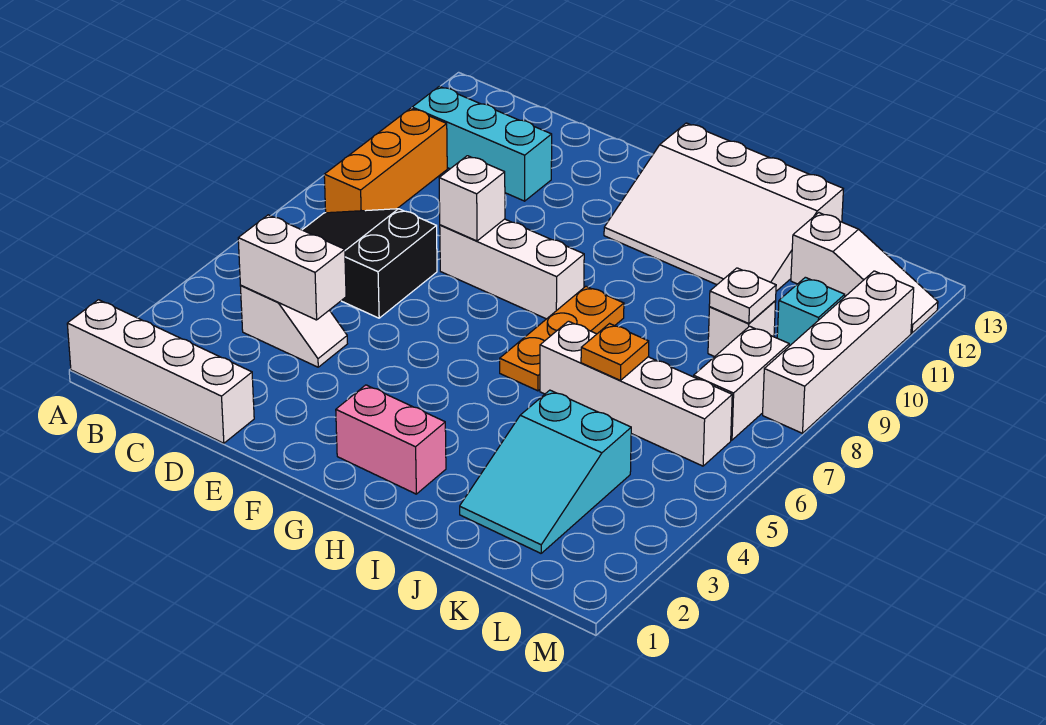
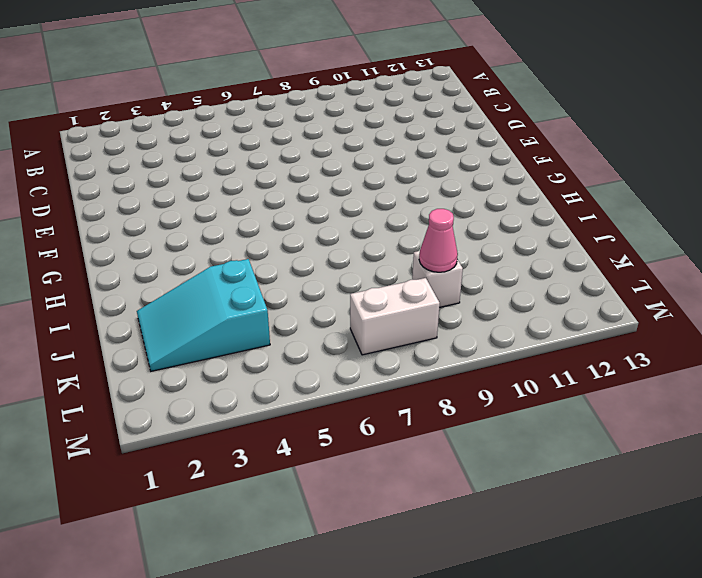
pink cone K9 level 2 -> white plate K9 level 2
none -> white brick A1:D1 level 1
none -> black slope B6:D7 level 1 top D
none -> orange brick B8:B10 level 1

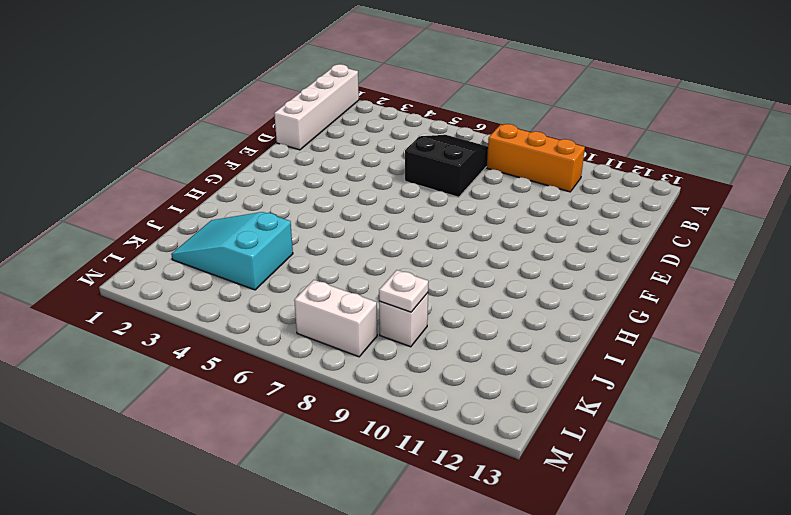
none -> cyan brick B11:D11 level 1
none -> white slope C4:D4 level 1 top C
none -> white brick E8:G8 level 1

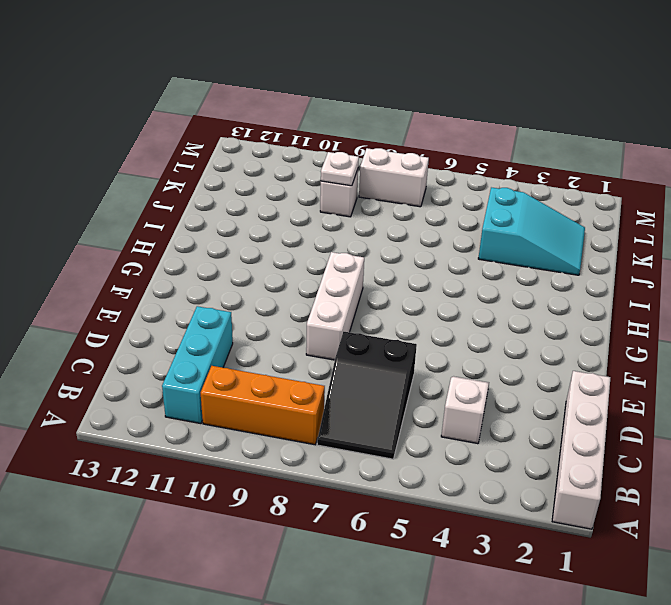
none -> pink brick G2:H2 level 1
none -> white slope G11:J13 level 1 top 13
none -> orange plate H6:H8 level 1

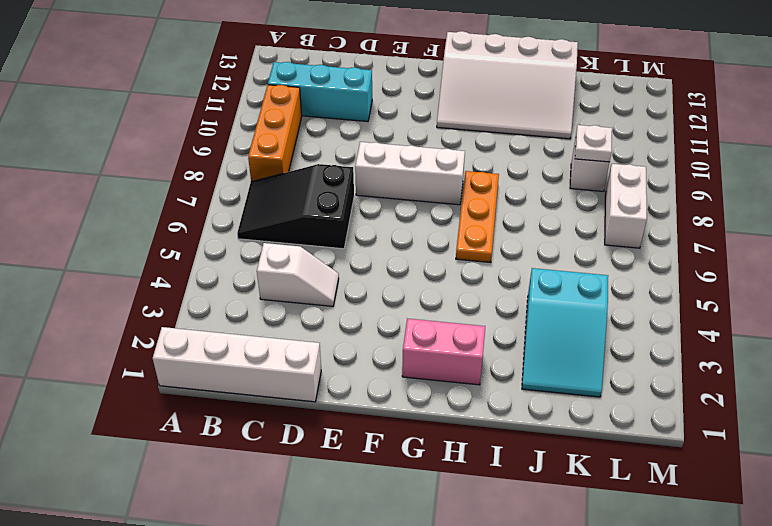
none -> white brick I6:L6 level 1
none -> white slope K12:M12 level 1 top K
none -> cyan brick L10 level 1

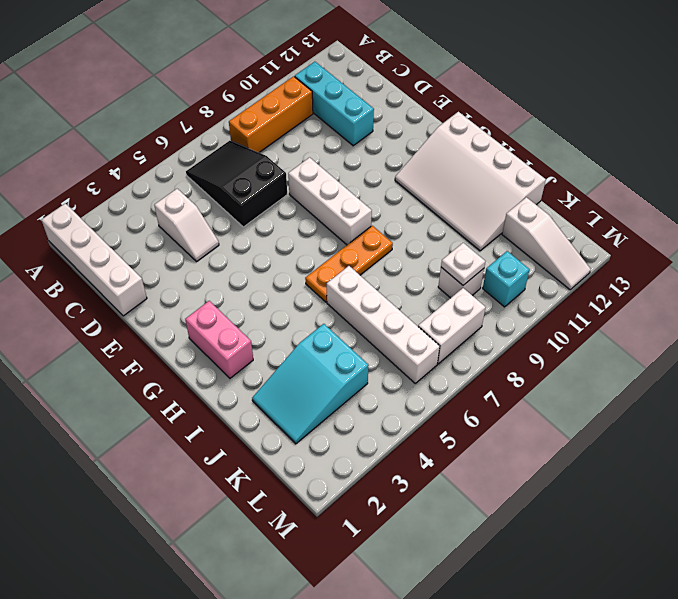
none -> white brick M8:M11 level 1
none -> white brick C4:D4 level 2
none -> white brick E8 level 2

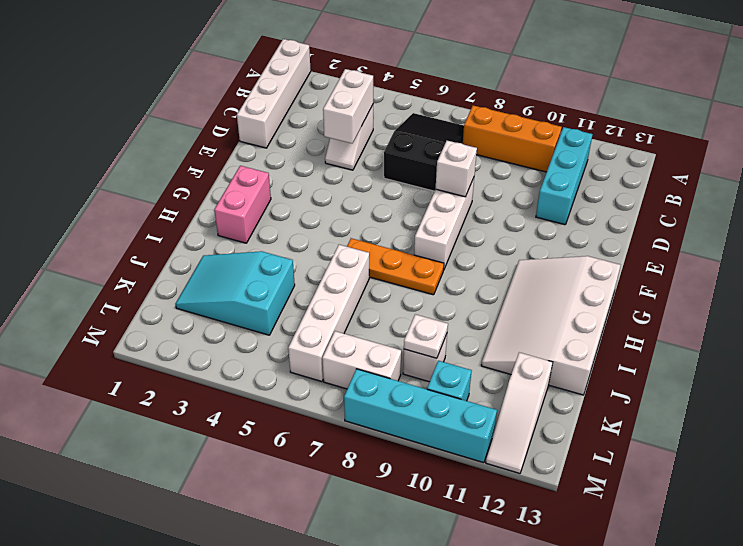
cyan brick M8:M11 level 1 -> white brick M8:M11 level 1
none -> orange plate J6 level 2

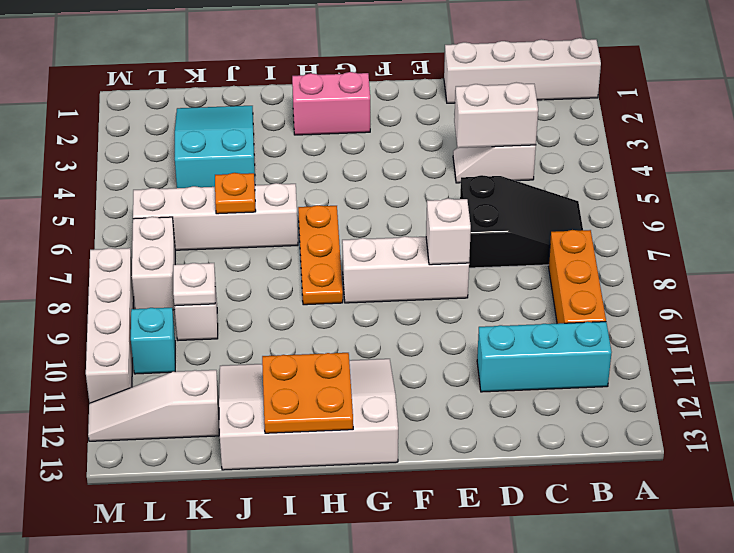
orange plate H12:I13 level 2 -> none

